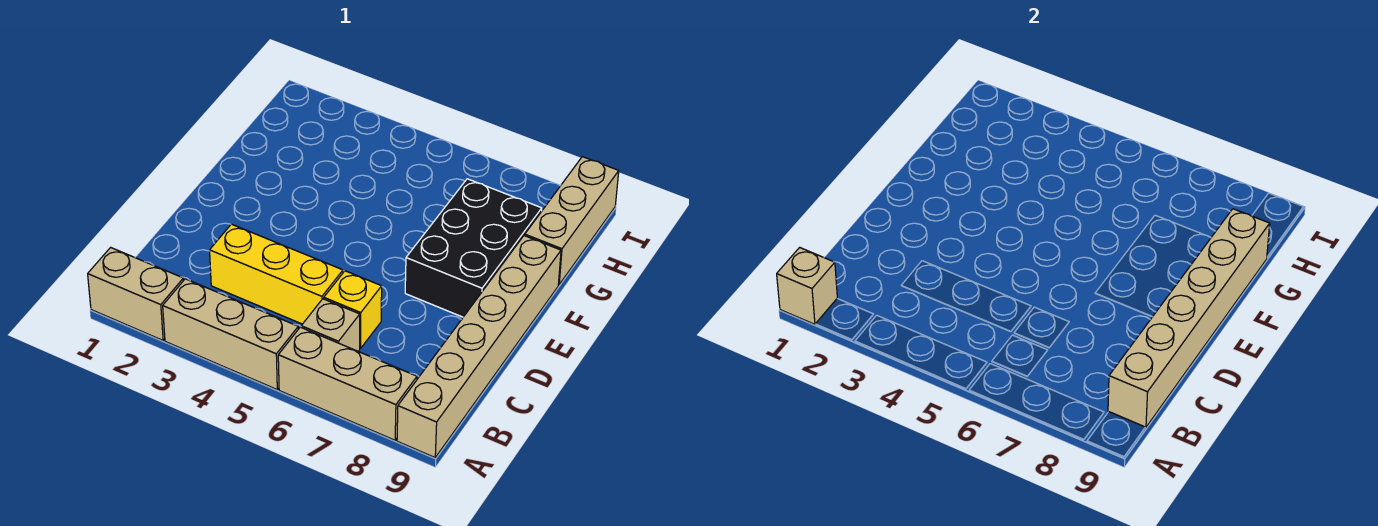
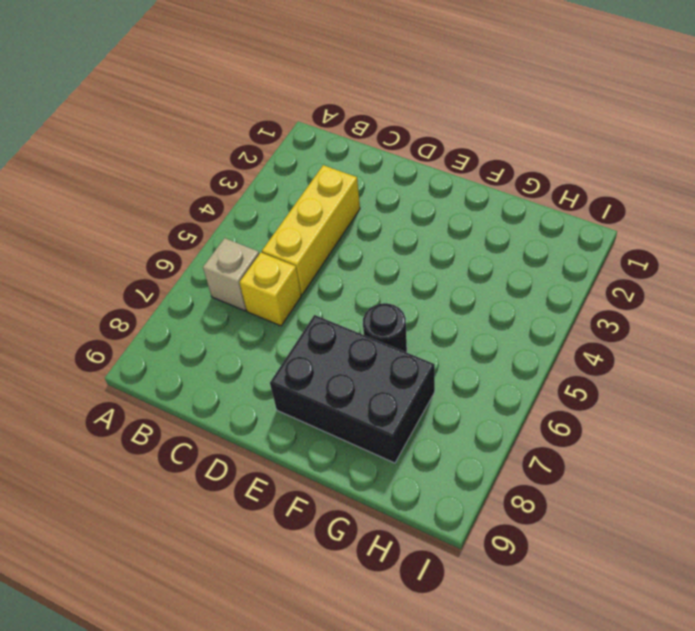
black round brick F6 level 1 -> none
none -> tan brick A1:A2 level 1
none -> tan brick A3:A5 level 1

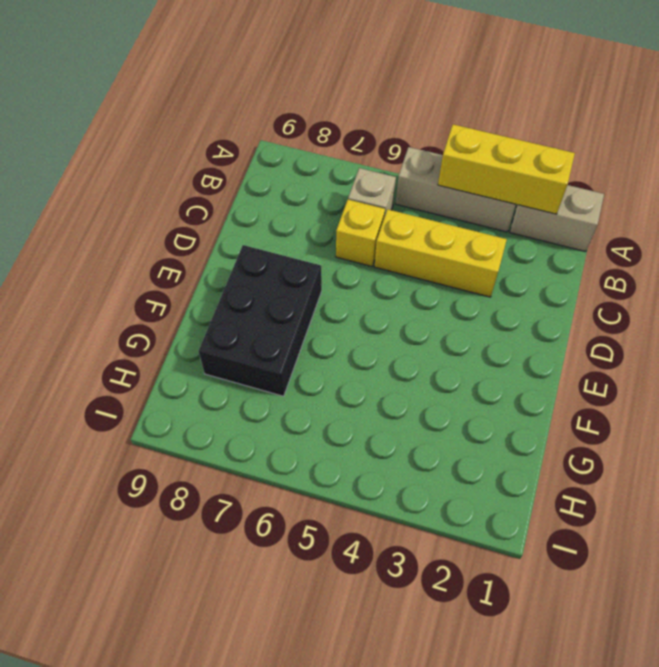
yellow brick A2:A4 level 2 -> none
none -> tan brick A6:A8 level 1
none -> tan brick A9:F9 level 1

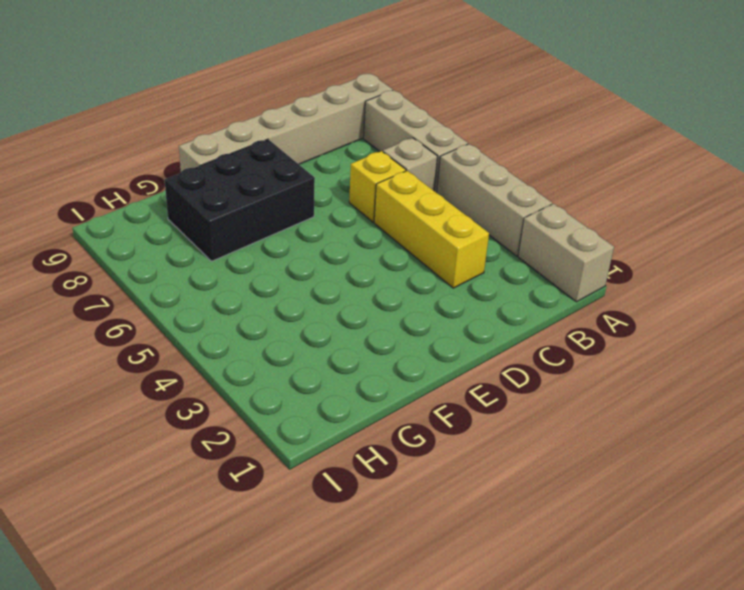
none -> tan brick G9:I9 level 1
none -> tan brick A1 level 2

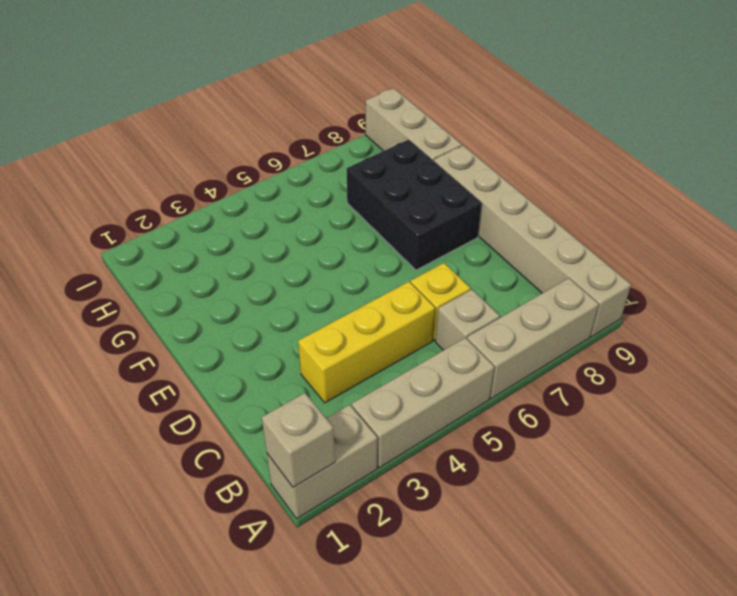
none -> tan brick B9:G9 level 2

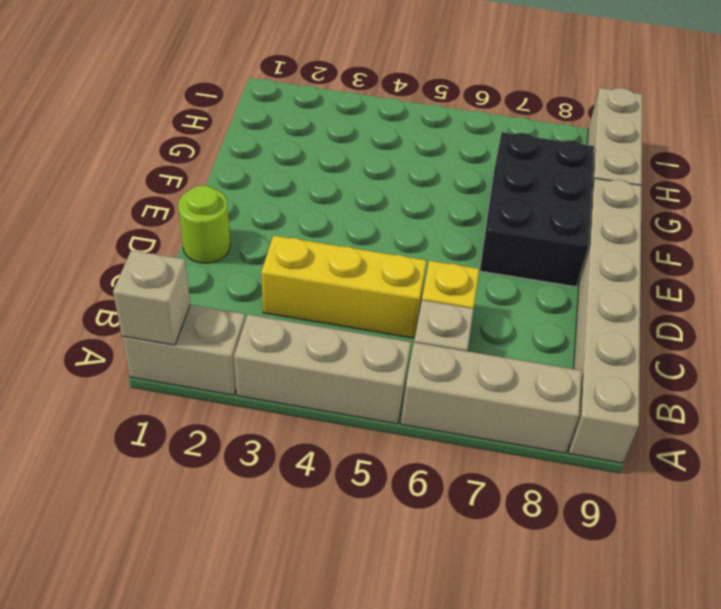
lime round brick D1 level 1 -> none
none -> tan brick B9:G9 level 2

